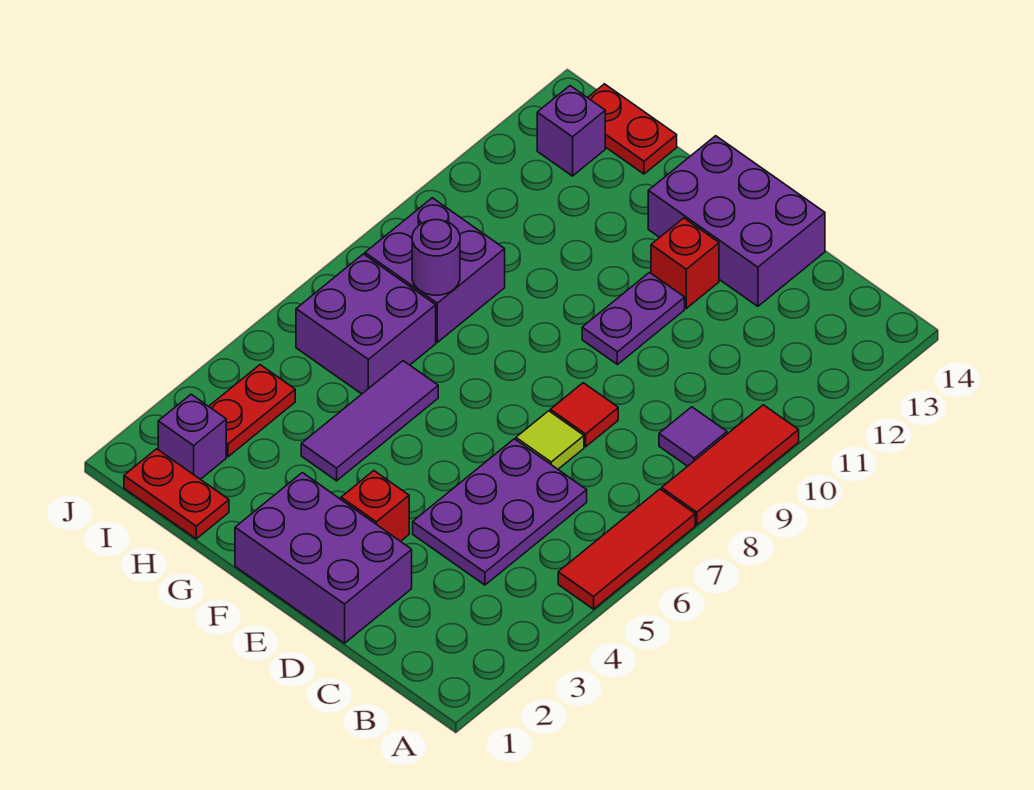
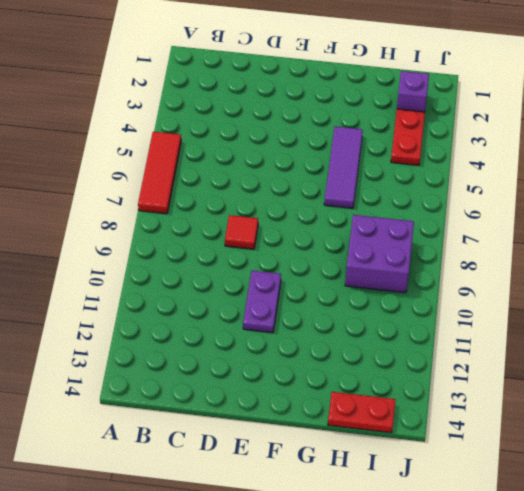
none -> red tile A8:A10 level 1
none -> purple tile B9 level 1
none -> purple plate C4:D6 level 1

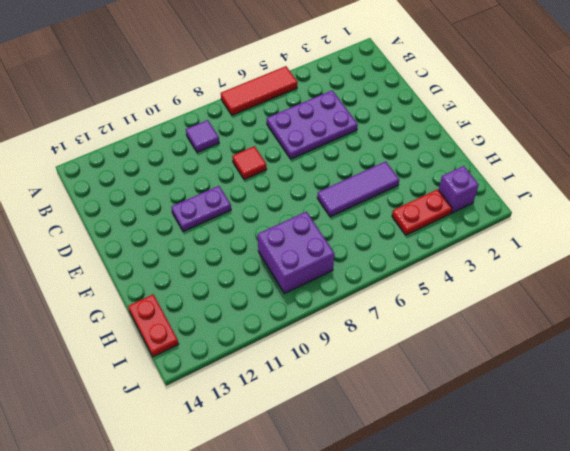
none -> red tile A8:A10 level 1
none -> purple brick D1:F2 level 1
none -> lime tile D7 level 1

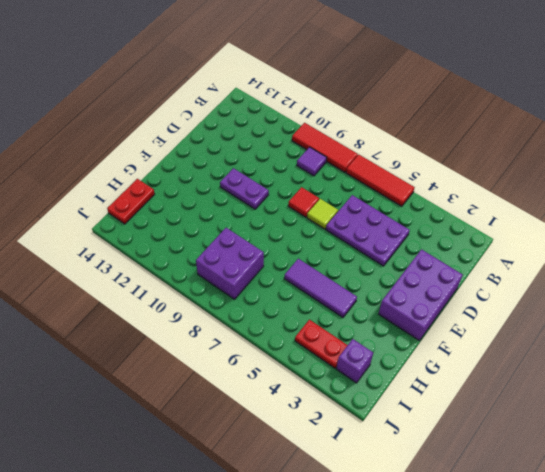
none -> purple brick D13:F14 level 1
none -> red brick E3 level 1
none -> red brick E12 level 1

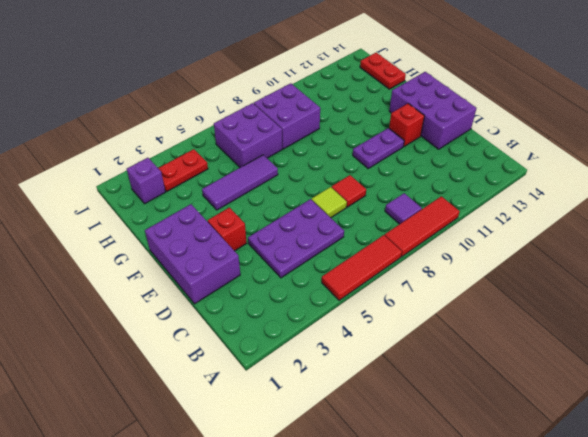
none -> red plate H1:I1 level 1
none -> purple brick I13 level 1
none -> purple round brick H8 level 2

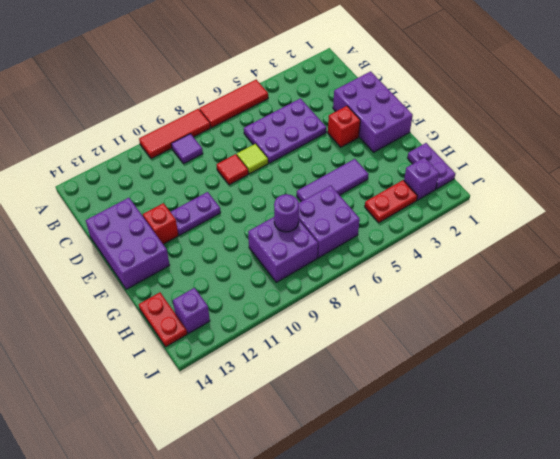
purple plate H1:I1 level 1 -> red plate H1:I1 level 1

